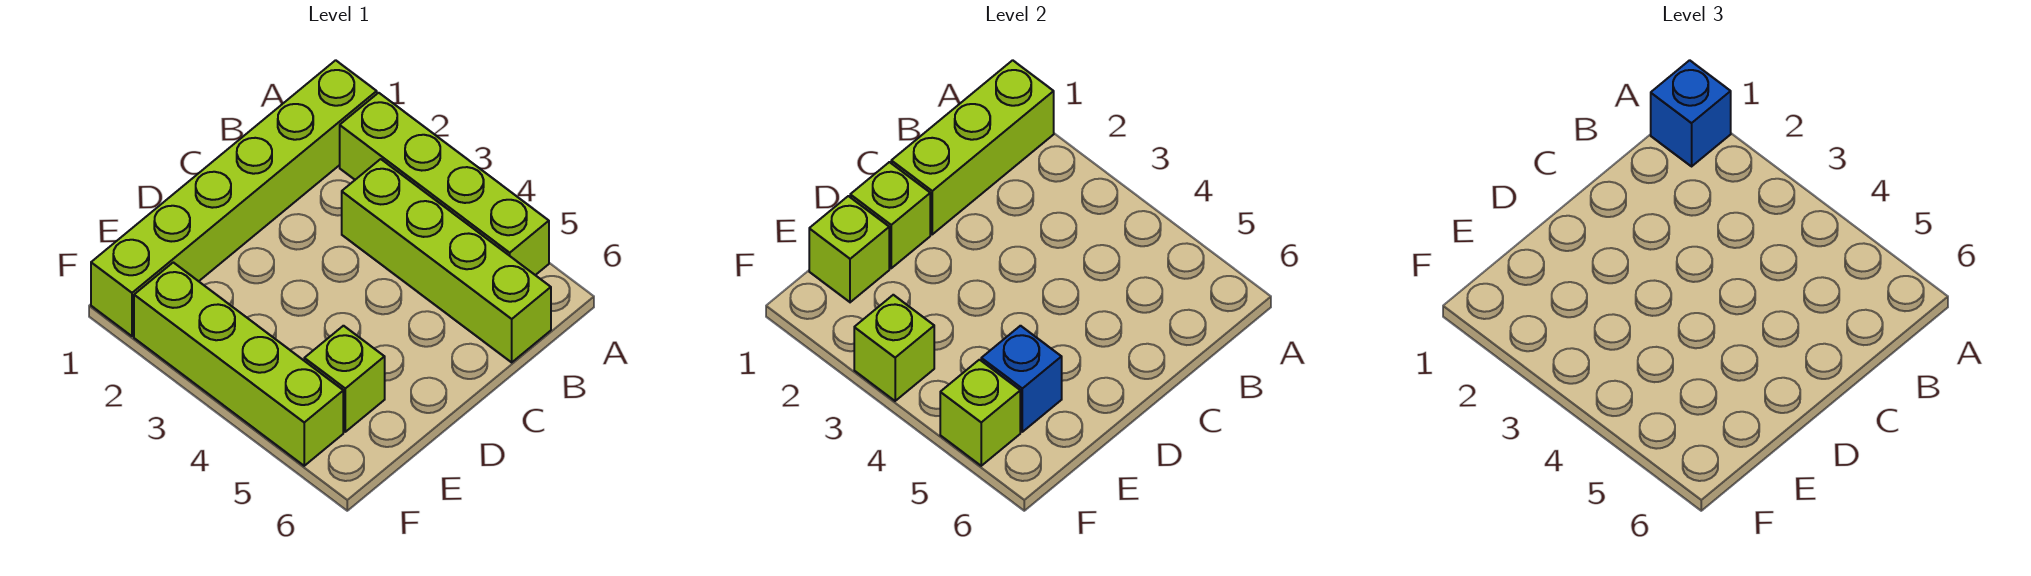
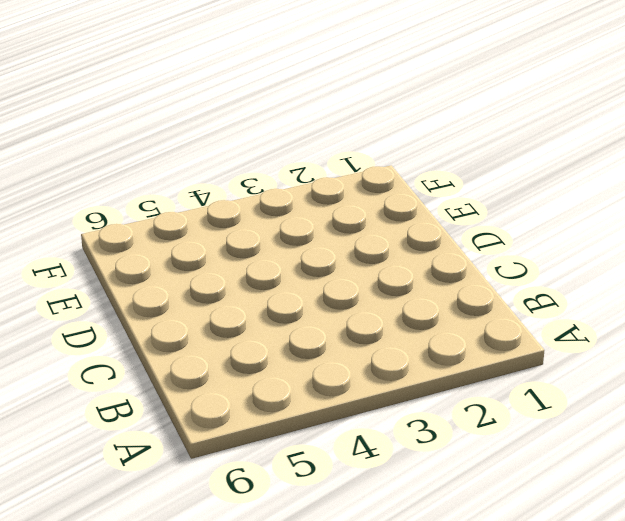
none -> lime brick A1:F1 level 1
none -> lime brick A2:A5 level 1
none -> lime brick B3:B6 level 1

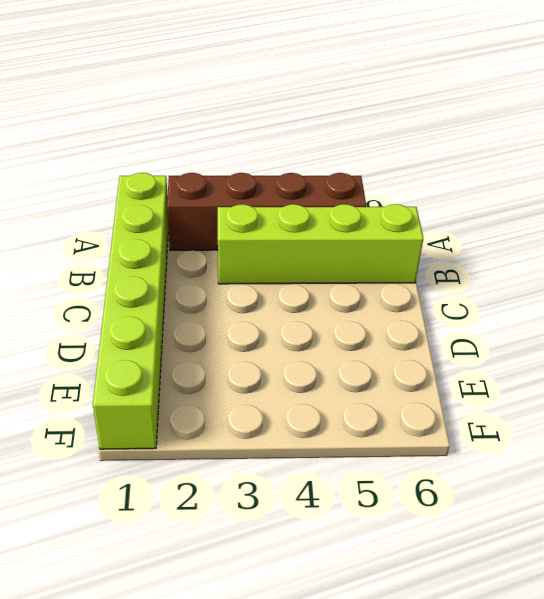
brown brick A2:A5 level 1 -> lime brick A2:A5 level 1
none -> lime brick E5 level 1
none -> lime brick F2:F5 level 1
none -> lime brick A1:C1 level 2

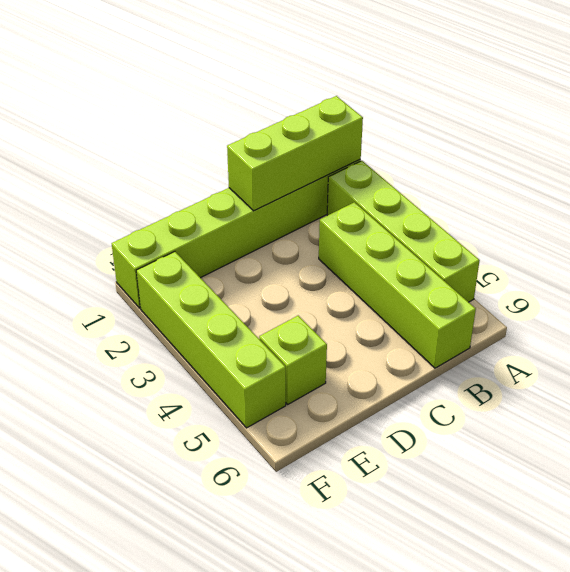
none -> lime brick D1 level 2
none -> lime brick E1 level 2
none -> blue brick E5 level 2

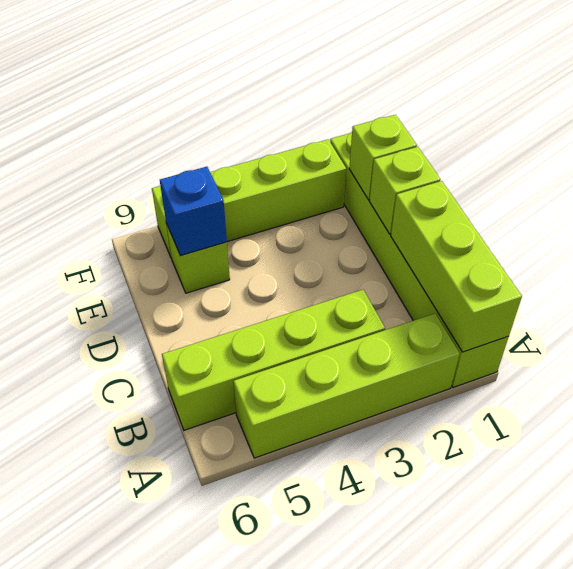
none -> lime brick F3 level 2
none -> lime brick F5 level 2
none -> blue brick A1 level 3

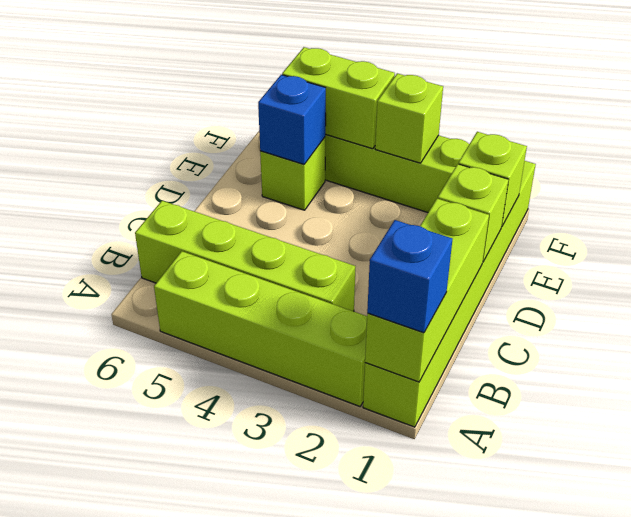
lime brick F4:F5 level 2 -> lime brick F5 level 2

